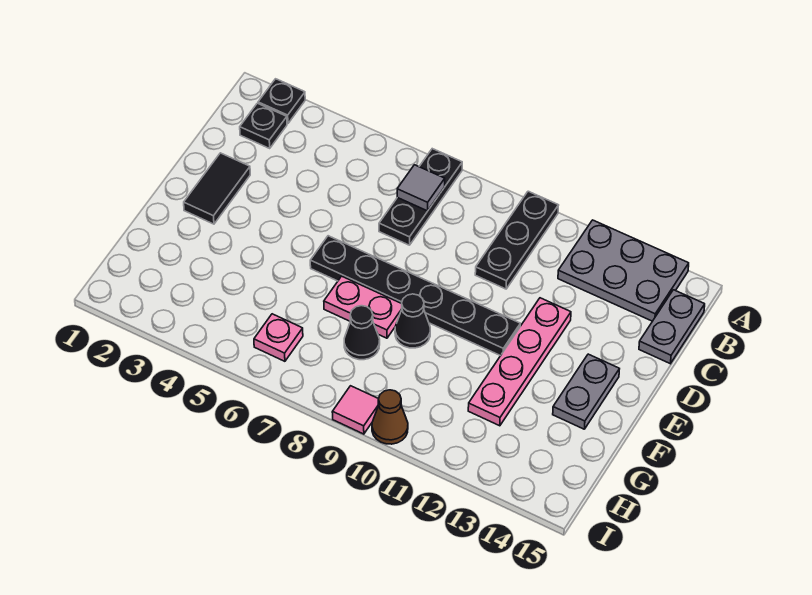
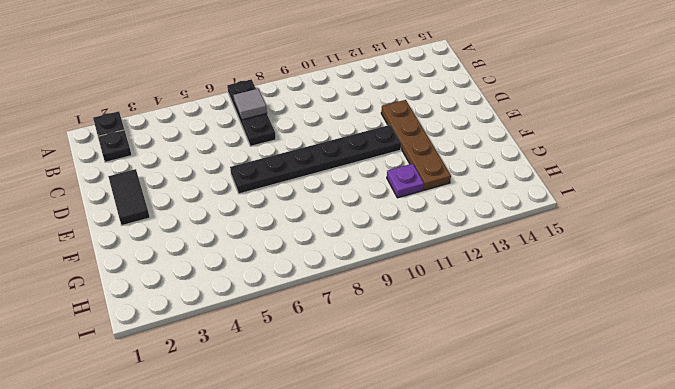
brown plate D12:G12 level 1 -> pink plate D12:G12 level 1
purple plate G11 level 1 -> none
none -> black plate A10:C10 level 1
none -> grey plate A12:B14 level 1
none -> grey plate B15:C15 level 1

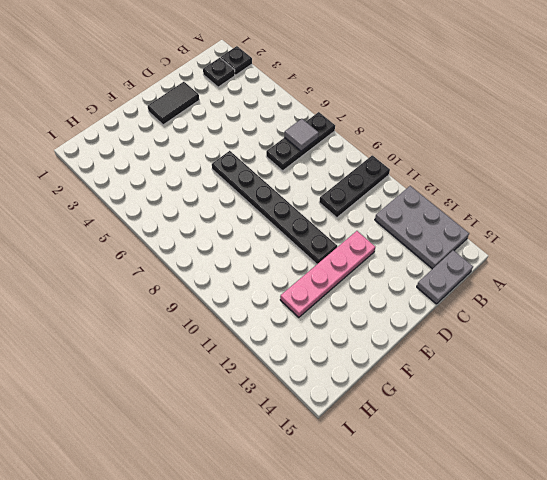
none -> grey plate E14:F14 level 1
none -> pink plate F7:F8 level 1
none -> black cone F9 level 1

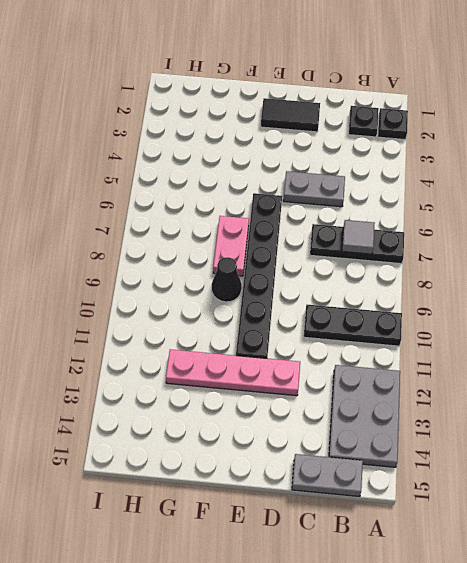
grey plate C5:D5 level 1 -> grey plate E14:F14 level 1
none -> black cone G8 level 1
none -> pink plate H6 level 1
none -> pink tile I9 level 1

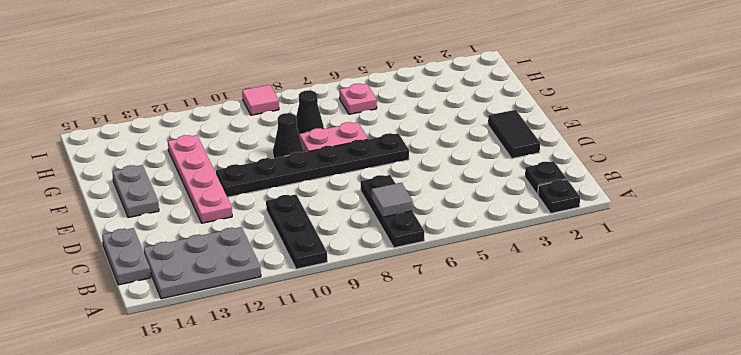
none -> brown cone I10 level 1

